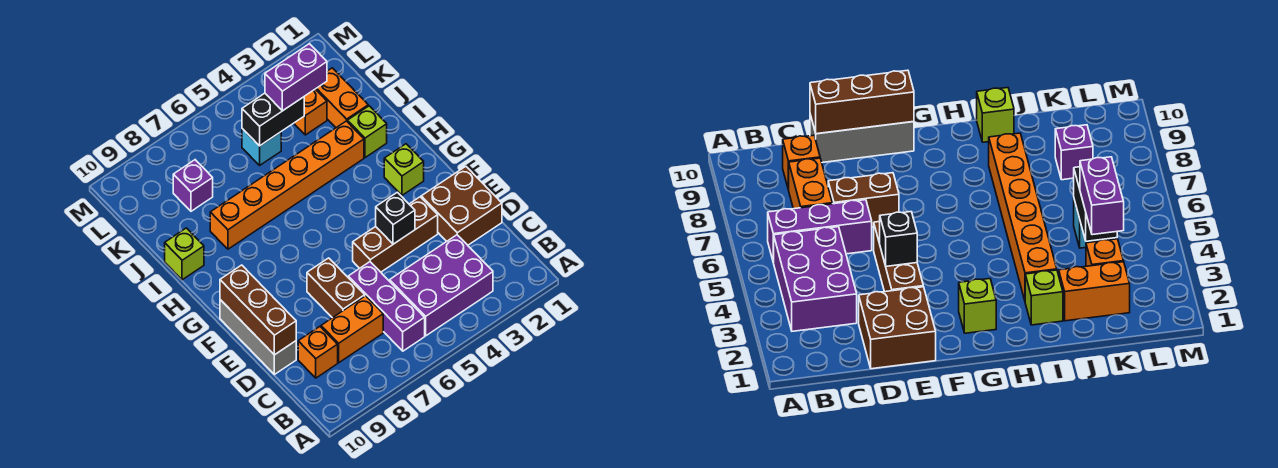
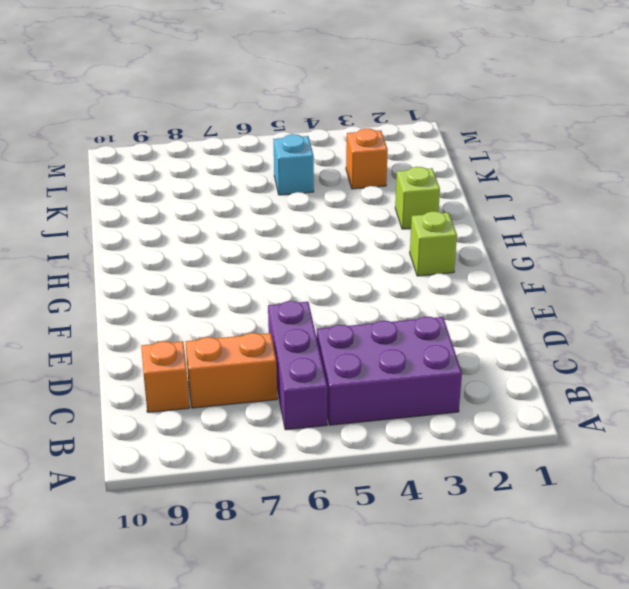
none -> brown brick D1:E2 level 1
none -> brown brick D7:E7 level 1
none -> grey brick D10:F10 level 1

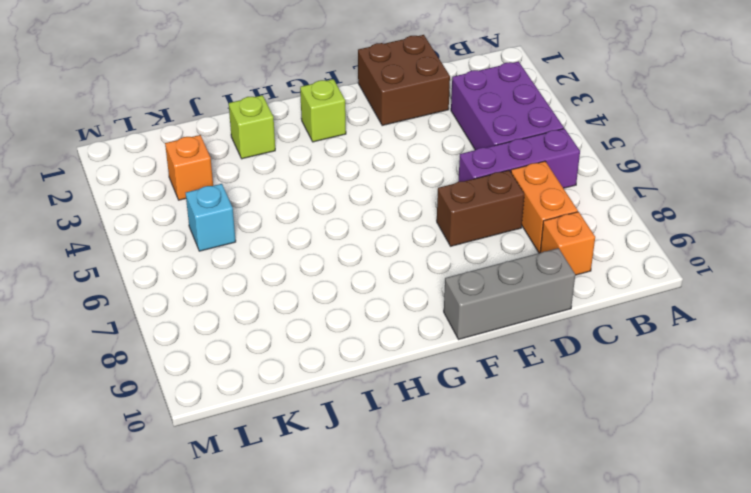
none -> brown brick E3:E5 level 1
none -> orange brick I3:I8 level 1
none -> lime brick I10 level 1

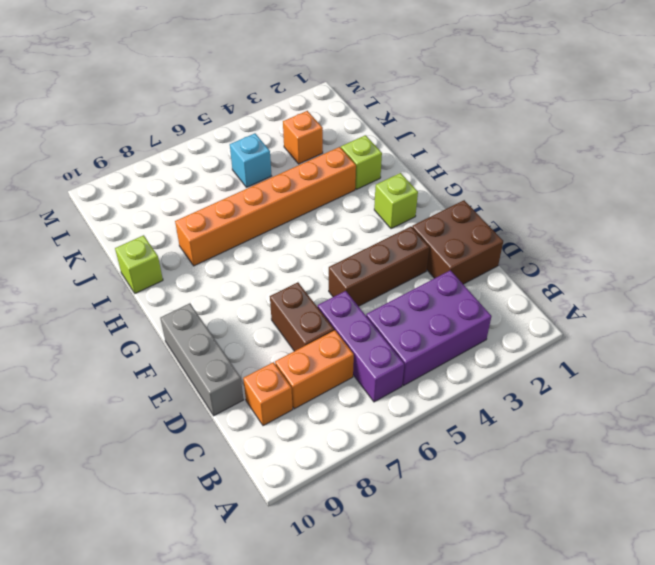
none -> orange brick J2:K2 level 1
none -> purple brick K8 level 1
none -> brown brick D10:F10 level 2

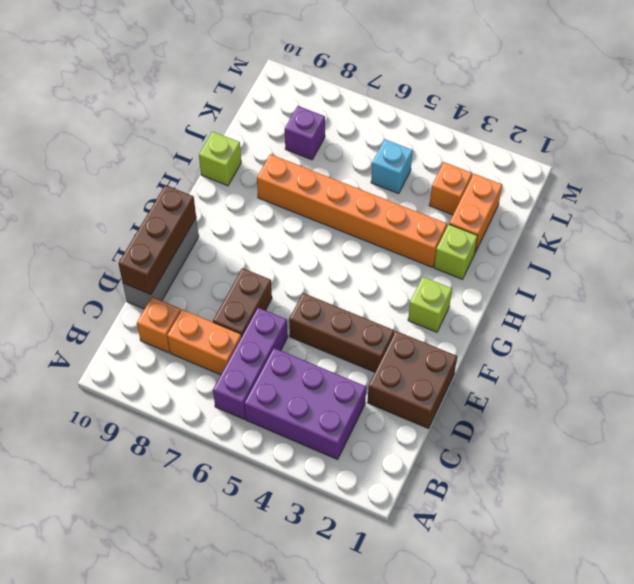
none -> black brick E4 level 2
none -> black brick K4:K5 level 2
none -> purple brick K3:K4 level 3

